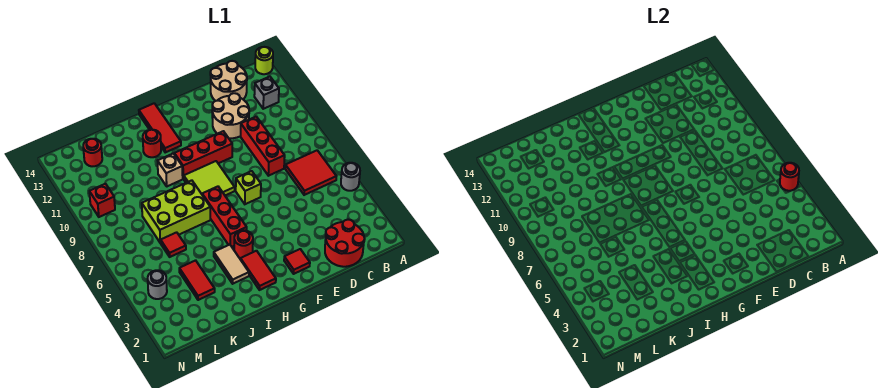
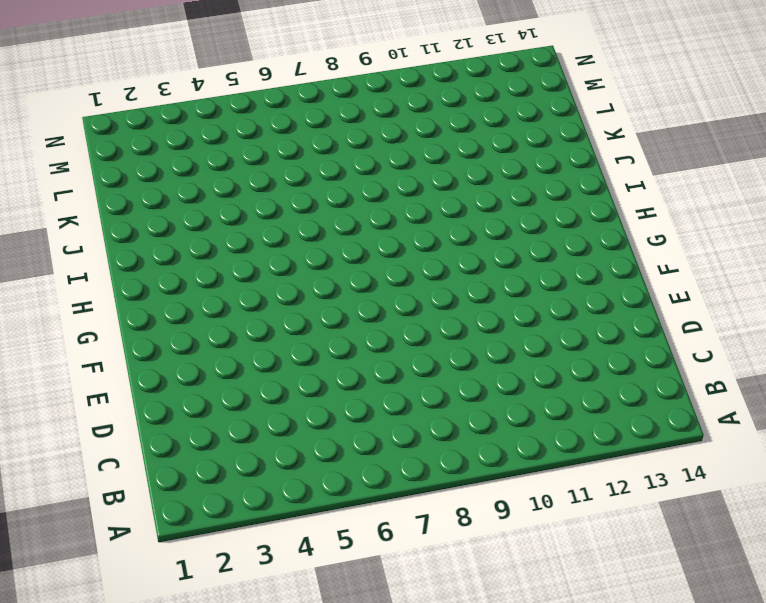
none -> grey round brick A5 level 1
none -> lime round brick A14 level 1
none -> red tile B6:C7 level 1

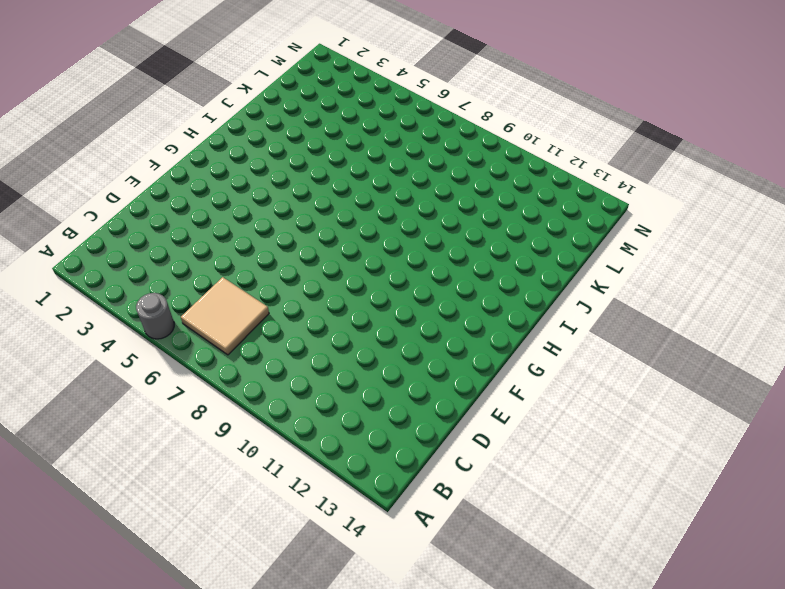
tan tile B6:C7 level 1 -> red tile B6:C7 level 1
none -> lime round brick A14 level 1
none -> grey brick B12 level 1
none -> red round brick C1:D2 level 1

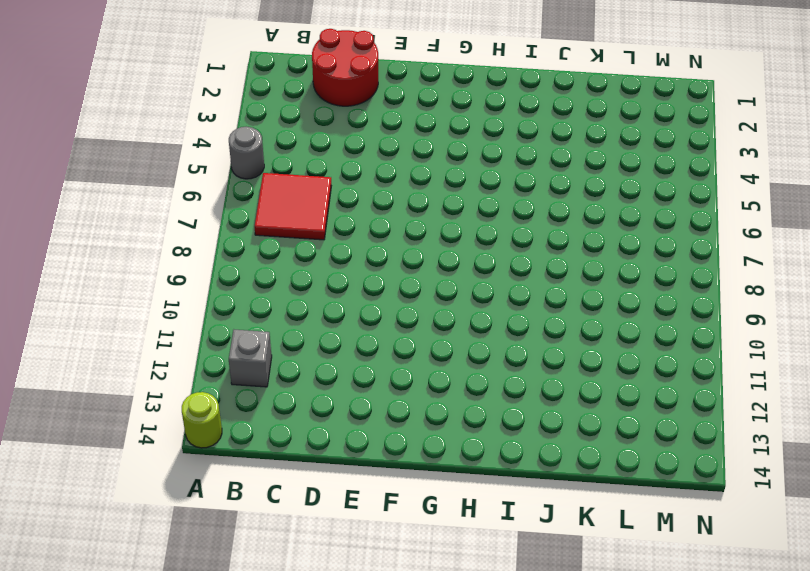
none -> tan round brick C13:D14 level 1
none -> red brick D8:D10 level 1
none -> tan round brick D11:E12 level 1

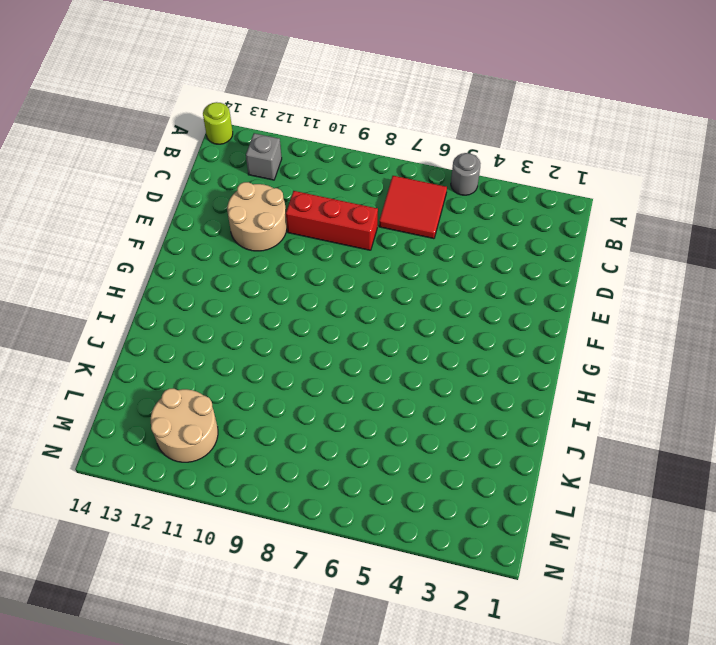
tan round brick L11:M12 level 1 -> tan round brick C13:D14 level 1
none -> red round brick C1:D2 level 1
none -> red tile F2 level 1
none -> lime brick F7 level 1

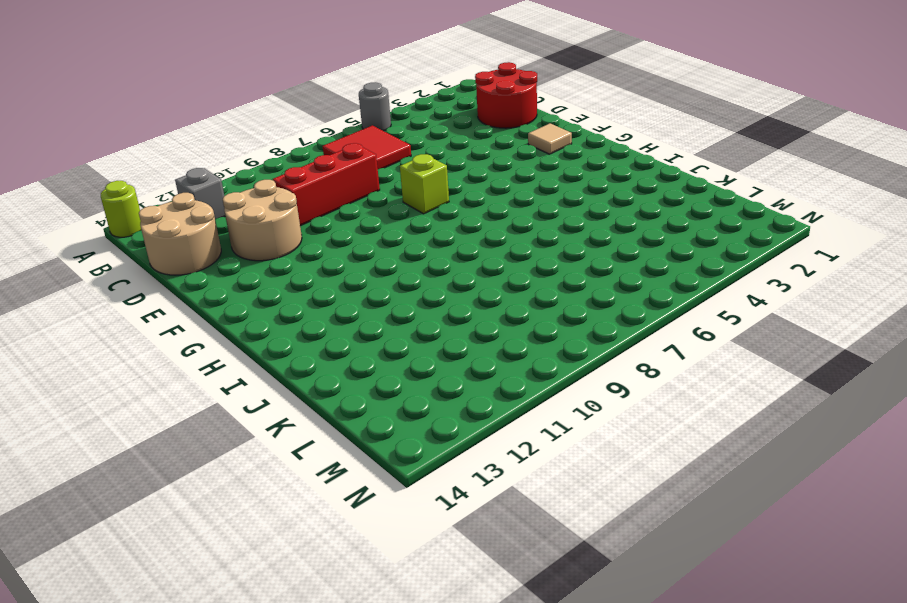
tan tile F2 level 1 -> red tile F2 level 1
none -> red brick F10:H10 level 1
none -> lime tile G8:H9 level 1
none -> red tile H2:H3 level 1

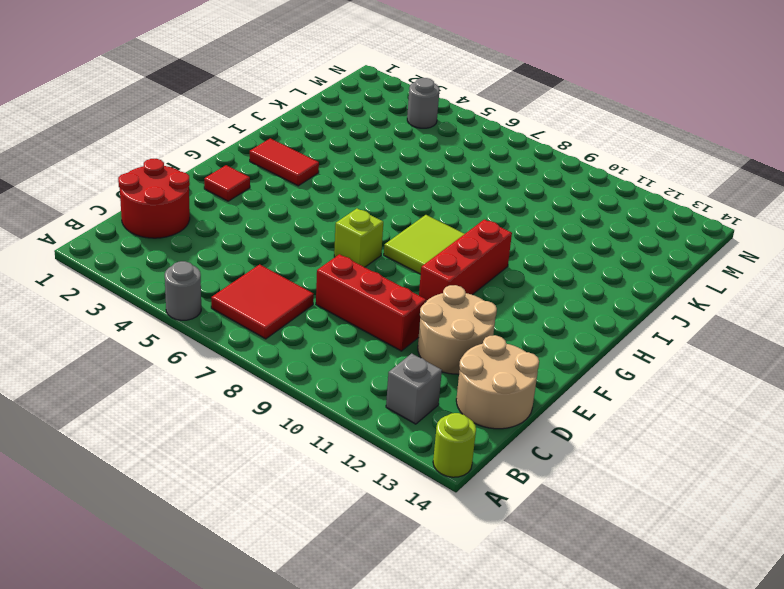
none -> red round brick H4 level 1
none -> red brick H5:H7 level 1
none -> red tile H12:H14 level 1

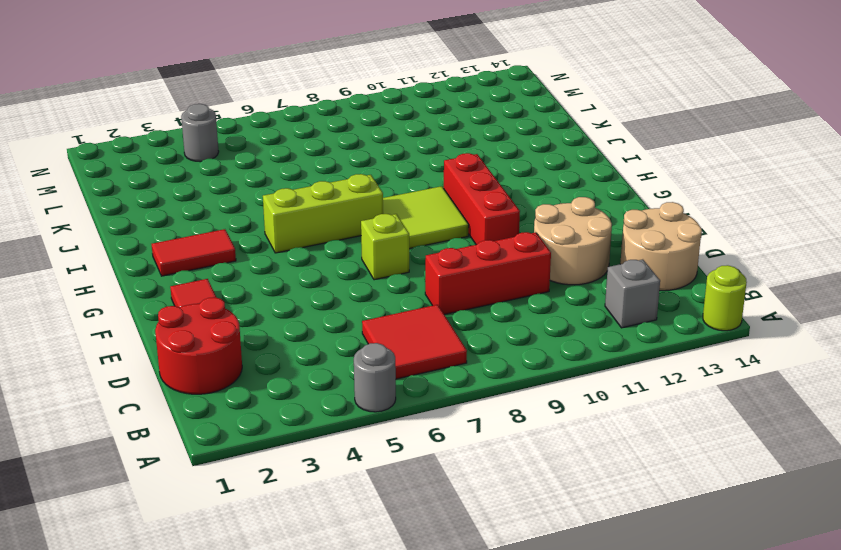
lime brick H5:H7 level 1 -> red brick H5:H7 level 1
none -> red round brick H4 level 1
none -> red tile H12:H14 level 1
none -> tan tile I3:I4 level 1

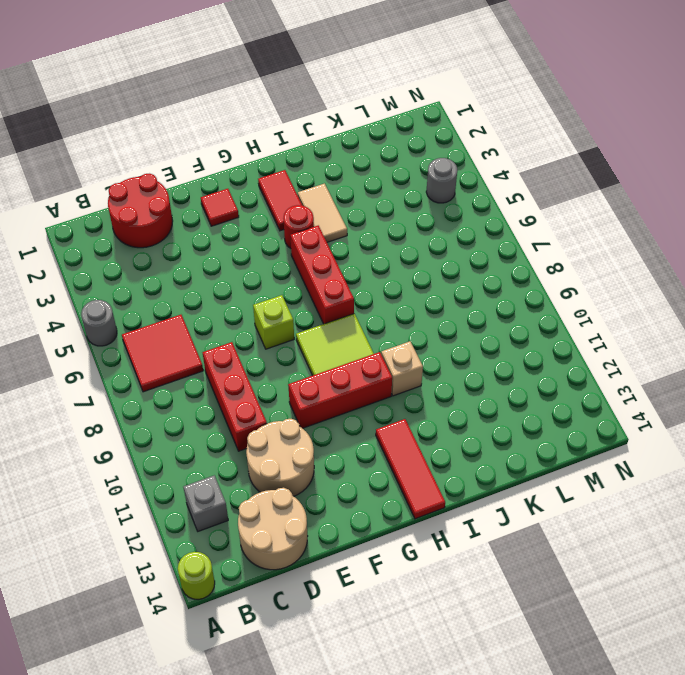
none -> lime brick I7:K8 level 1
none -> red round brick I12 level 1
none -> red tile K3:K4 level 1

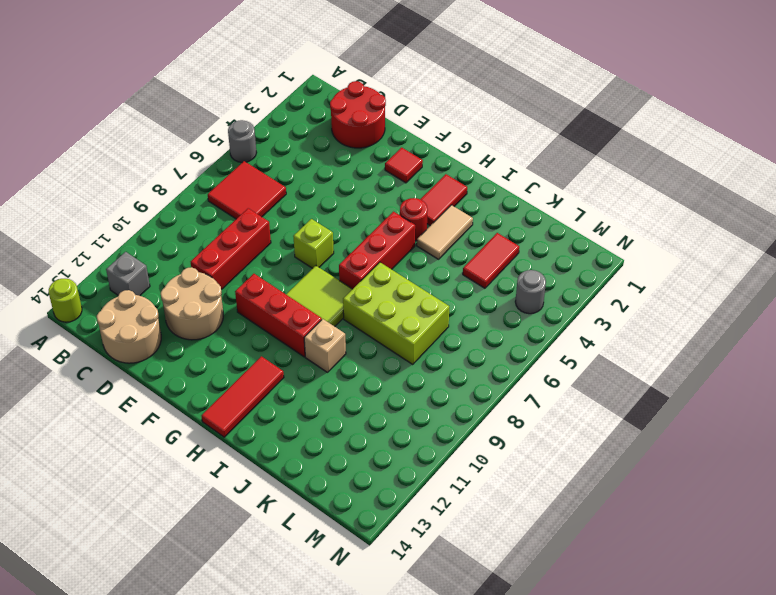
none -> red round brick I12 level 1
none -> red tile K6 level 1
none -> red round brick L13 level 1

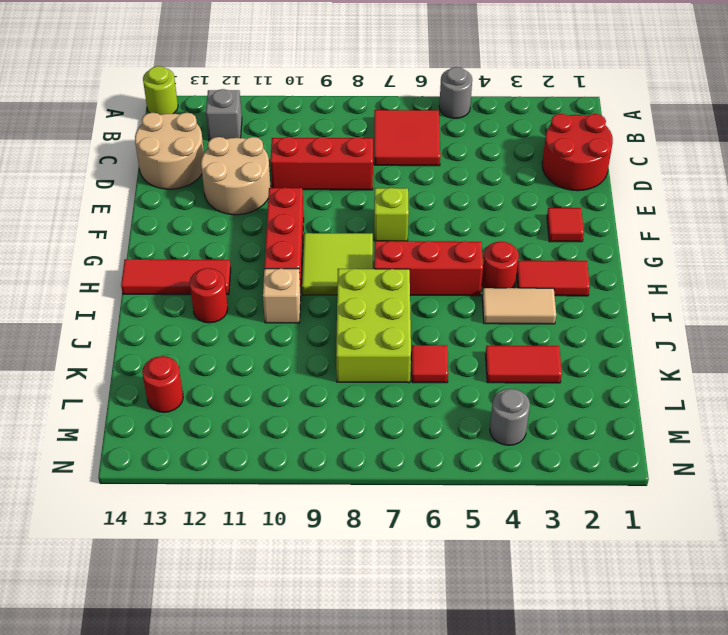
none -> red brick M10 level 1
none -> red round brick A5 level 2

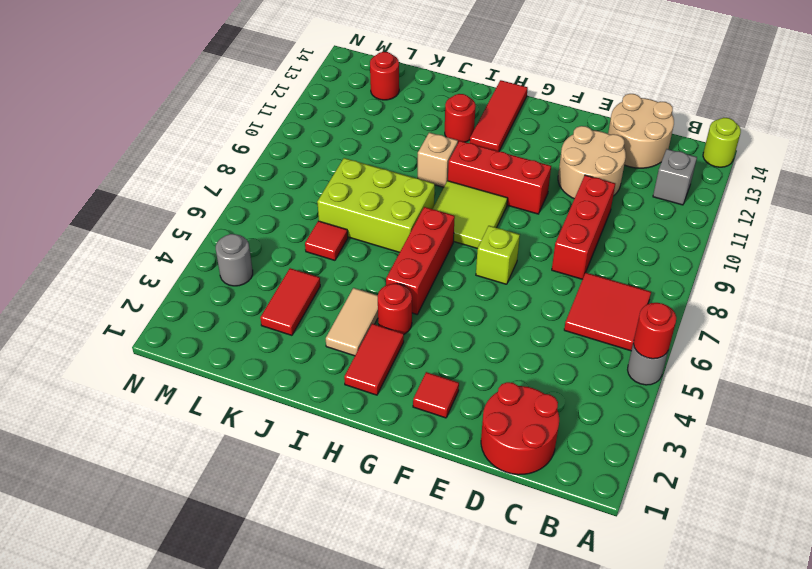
none -> red brick M10 level 1

